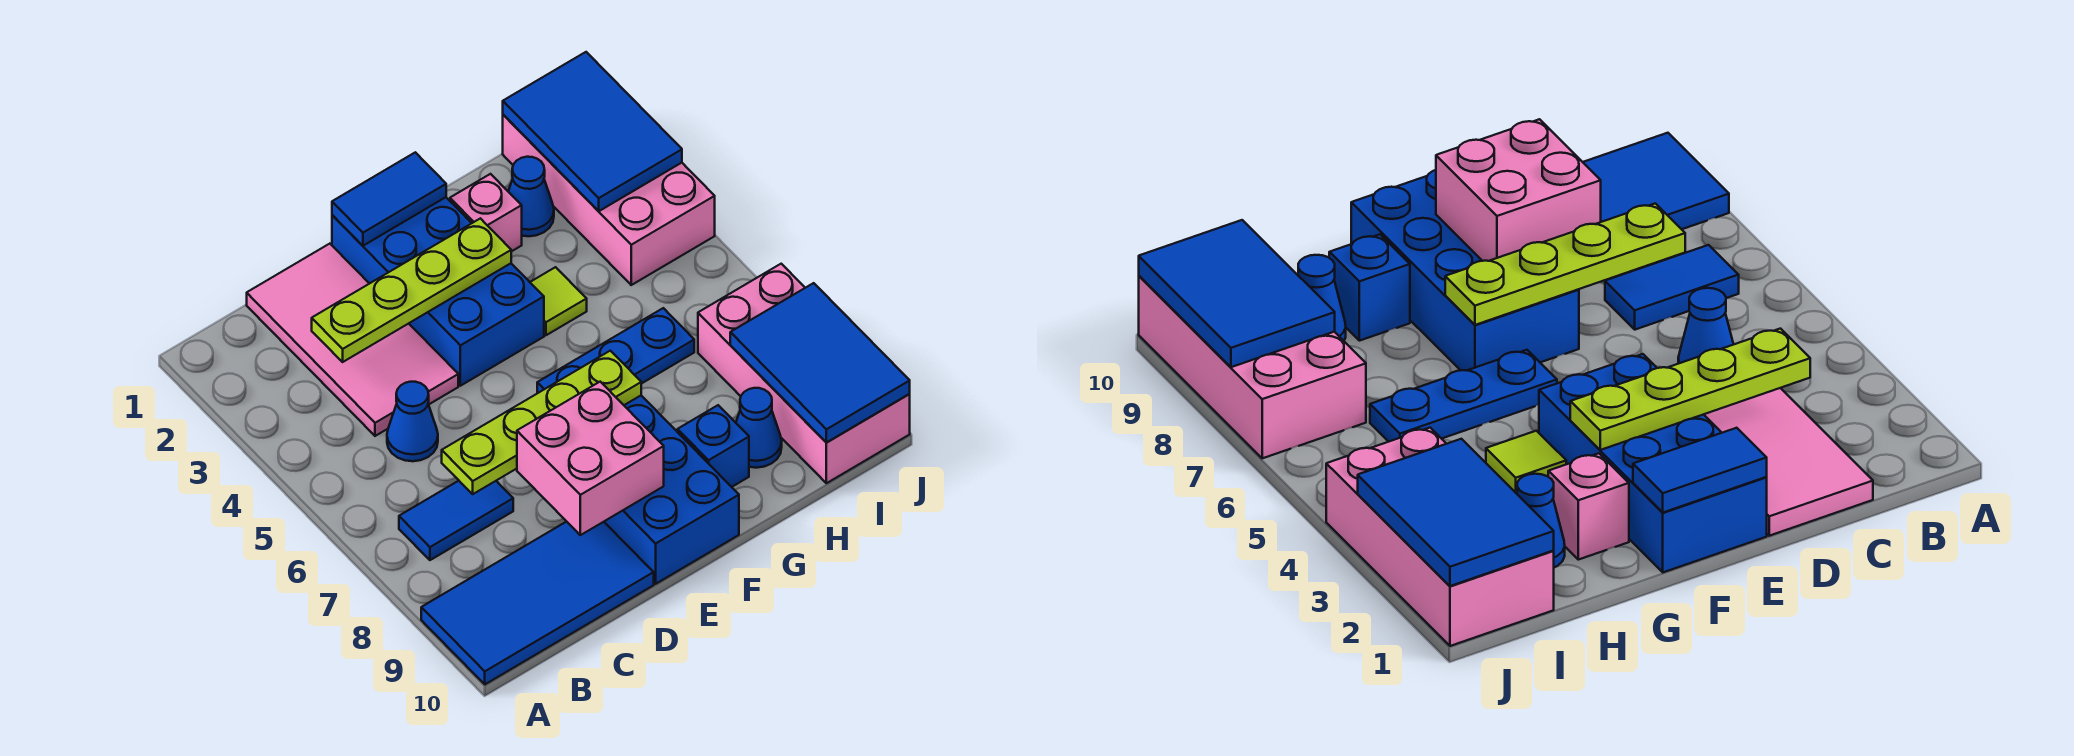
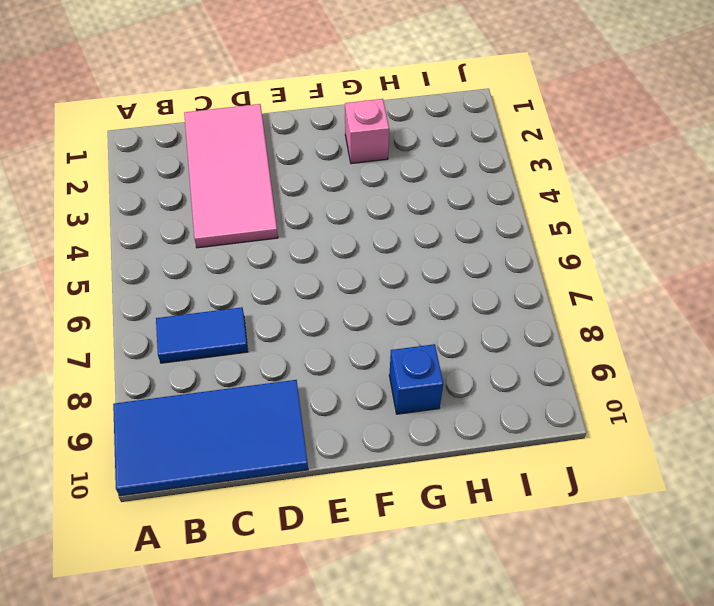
none -> blue cone C5 level 1
none -> blue brick E1:F4 level 1
none -> blue brick E7:F10 level 1

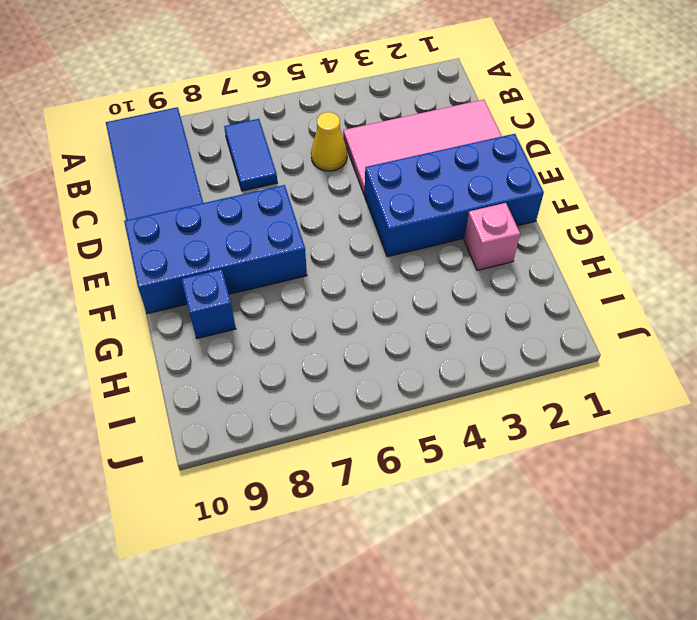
yellow cone C5 level 1 -> blue cone C5 level 1
none -> blue plate F6:H6 level 1
none -> lime tile G4 level 1
none -> blue cone H2 level 1

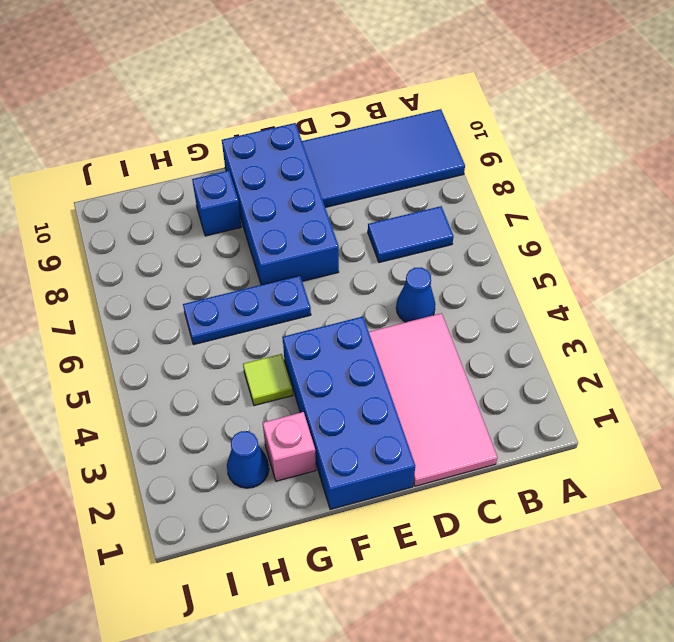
none -> blue cone H9 level 1
none -> pink brick I1:J4 level 1
none -> pink brick I7:J10 level 1

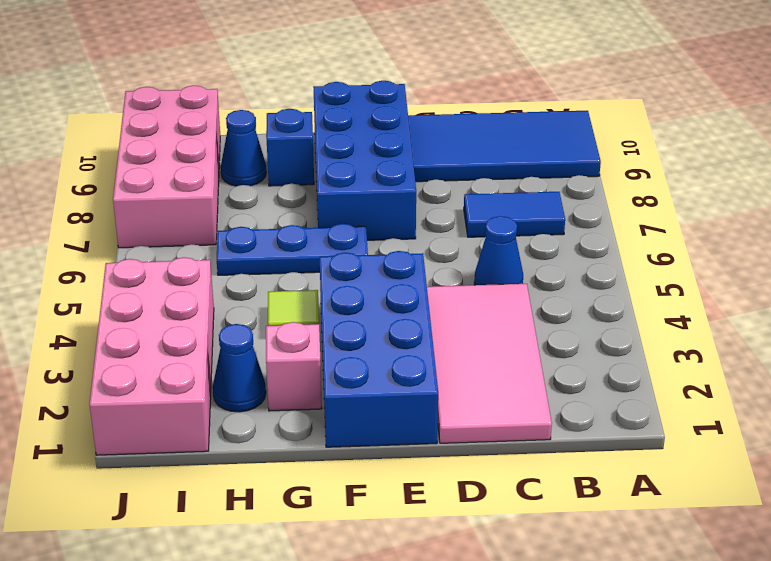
none -> lime plate C3:F3 level 2
none -> lime plate C7:F7 level 2
none -> pink brick D8:E9 level 2

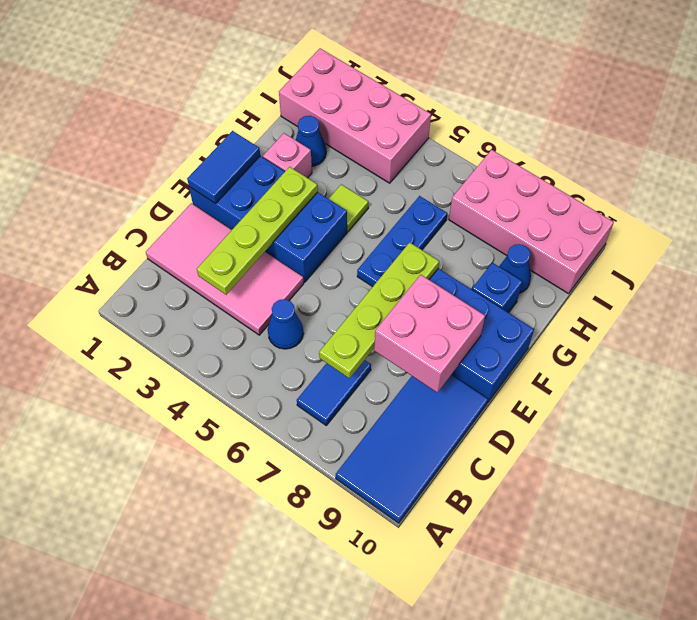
none -> blue tile I1:J3 level 2
none -> blue tile I8:J10 level 2

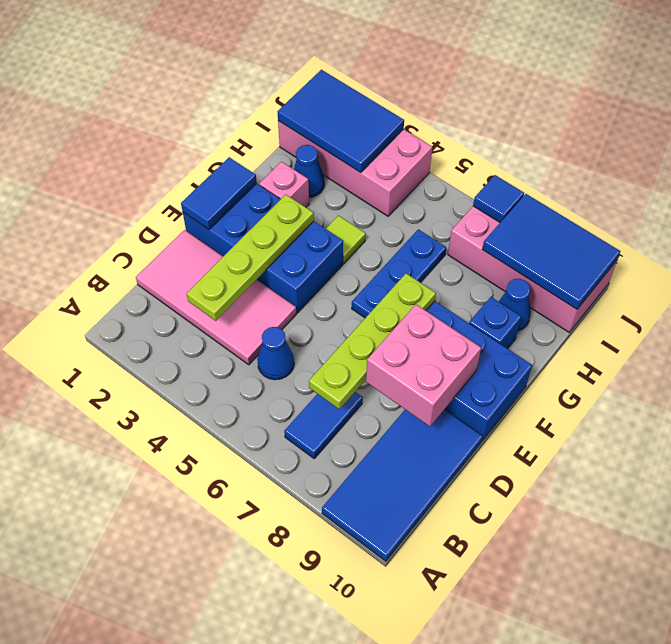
blue tile J7 level 2 -> none

